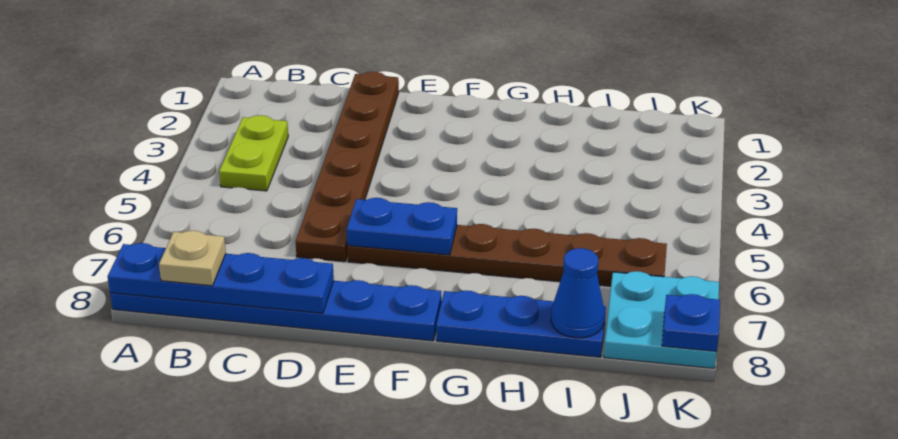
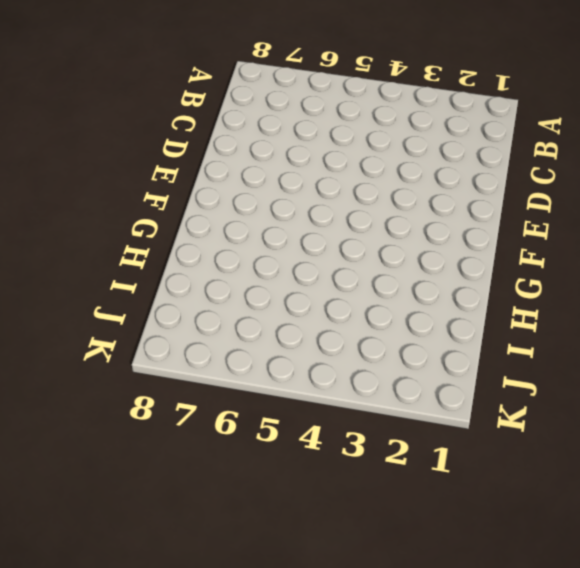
none -> blue plate A8:F8 level 1
none -> lime plate B3:B4 level 1

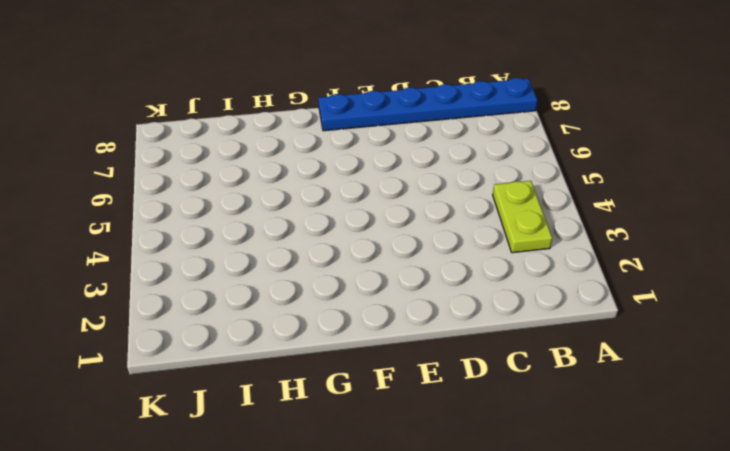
none -> brown plate D1:D6 level 1
none -> brown plate E6:J6 level 1

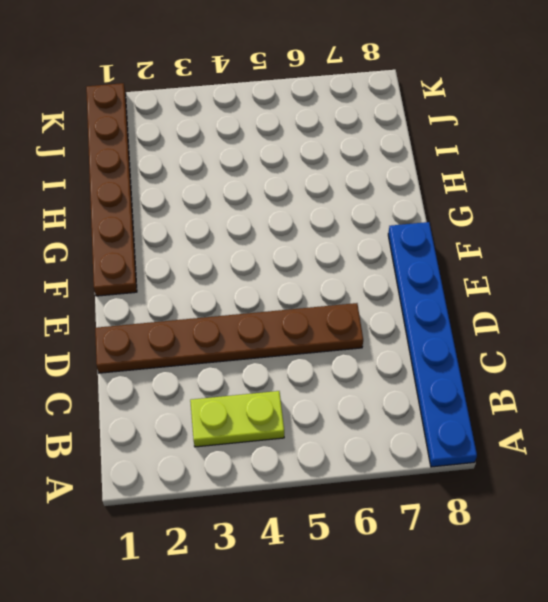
brown plate F1:K1 level 1 -> brown plate E6:J6 level 1
none -> blue plate G8:I8 level 1
none -> cyan plate J7:K8 level 1

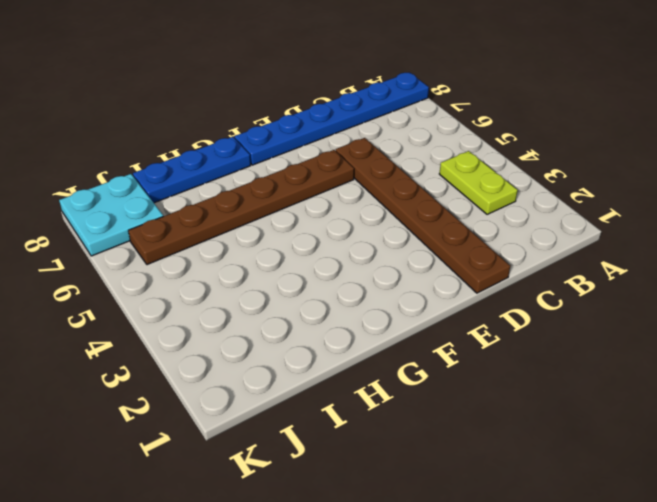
none -> blue plate A8:D8 level 2
none -> blue plate E6:F6 level 2

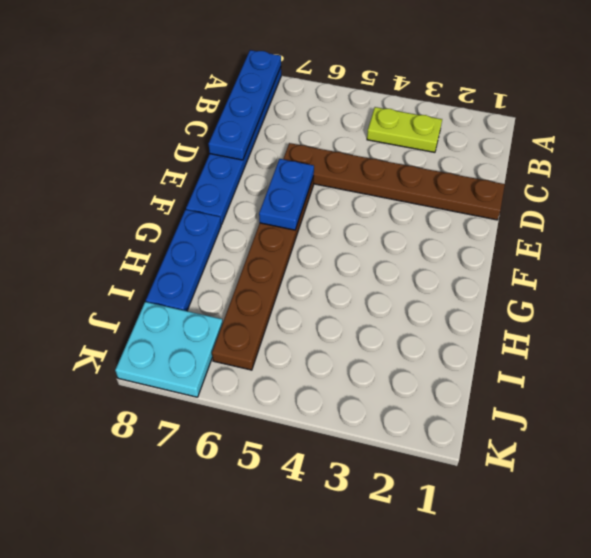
none -> blue cone I8 level 2
none -> blue plate K8 level 2

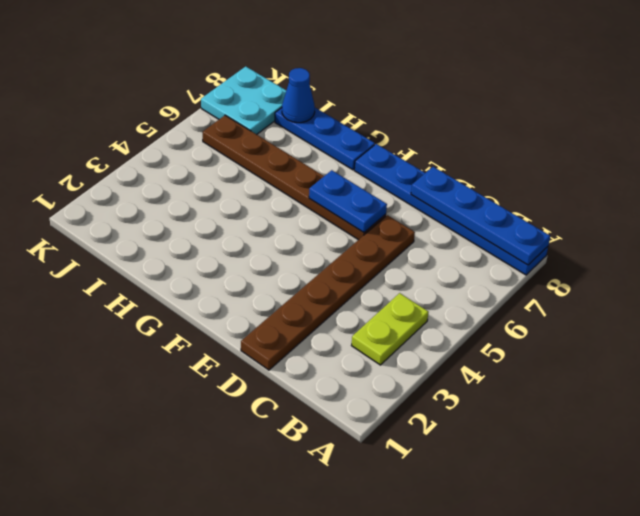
none -> blue plate K8 level 2
none -> tan plate B8 level 3

